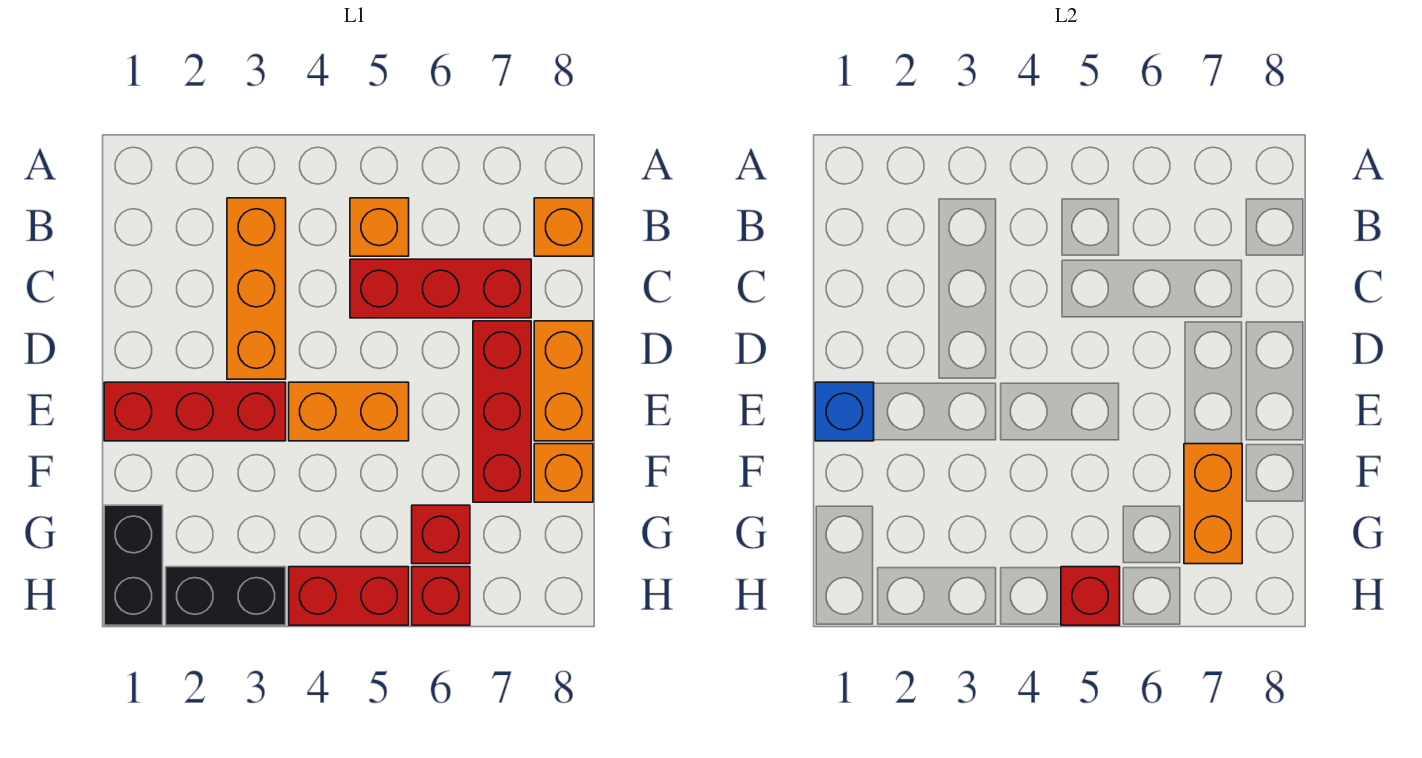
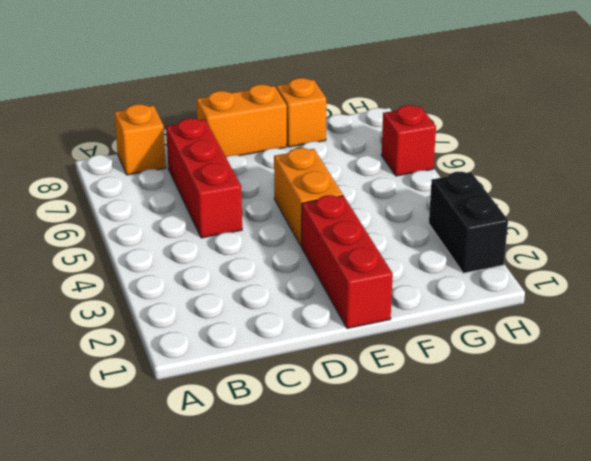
none -> orange brick B3:D3 level 1
none -> orange brick B5 level 1
none -> red brick D7:F7 level 1

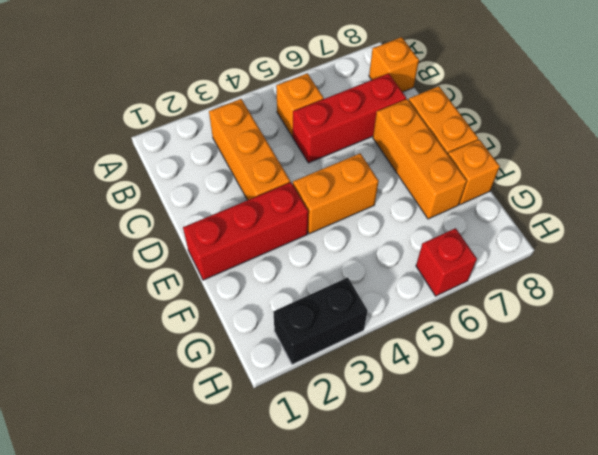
orange brick D7:F7 level 1 -> red brick D7:F7 level 1
none -> black brick G1:H1 level 1
none -> red brick G6 level 1
none -> red brick H4:H5 level 1

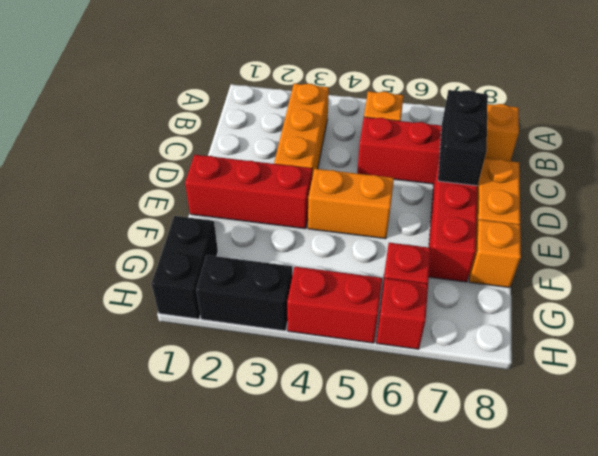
black brick C7:D7 level 2 -> none
none -> blue brick E1 level 2
none -> orange brick F7:G7 level 2
none -> red brick H5 level 2

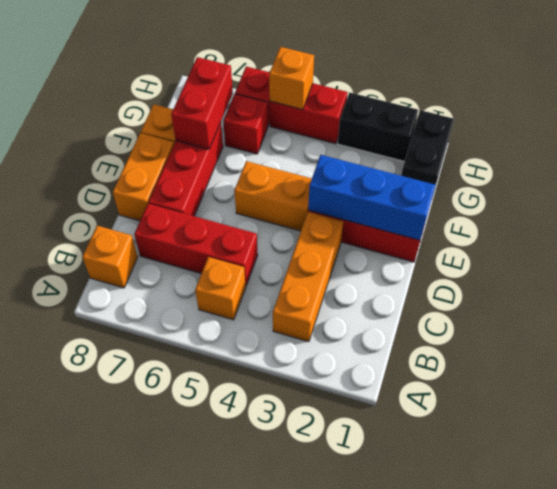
blue brick E1:E3 level 2 -> blue brick E1 level 2
red brick F7:G7 level 2 -> orange brick F7:G7 level 2
orange brick H5 level 2 -> red brick H5 level 2

